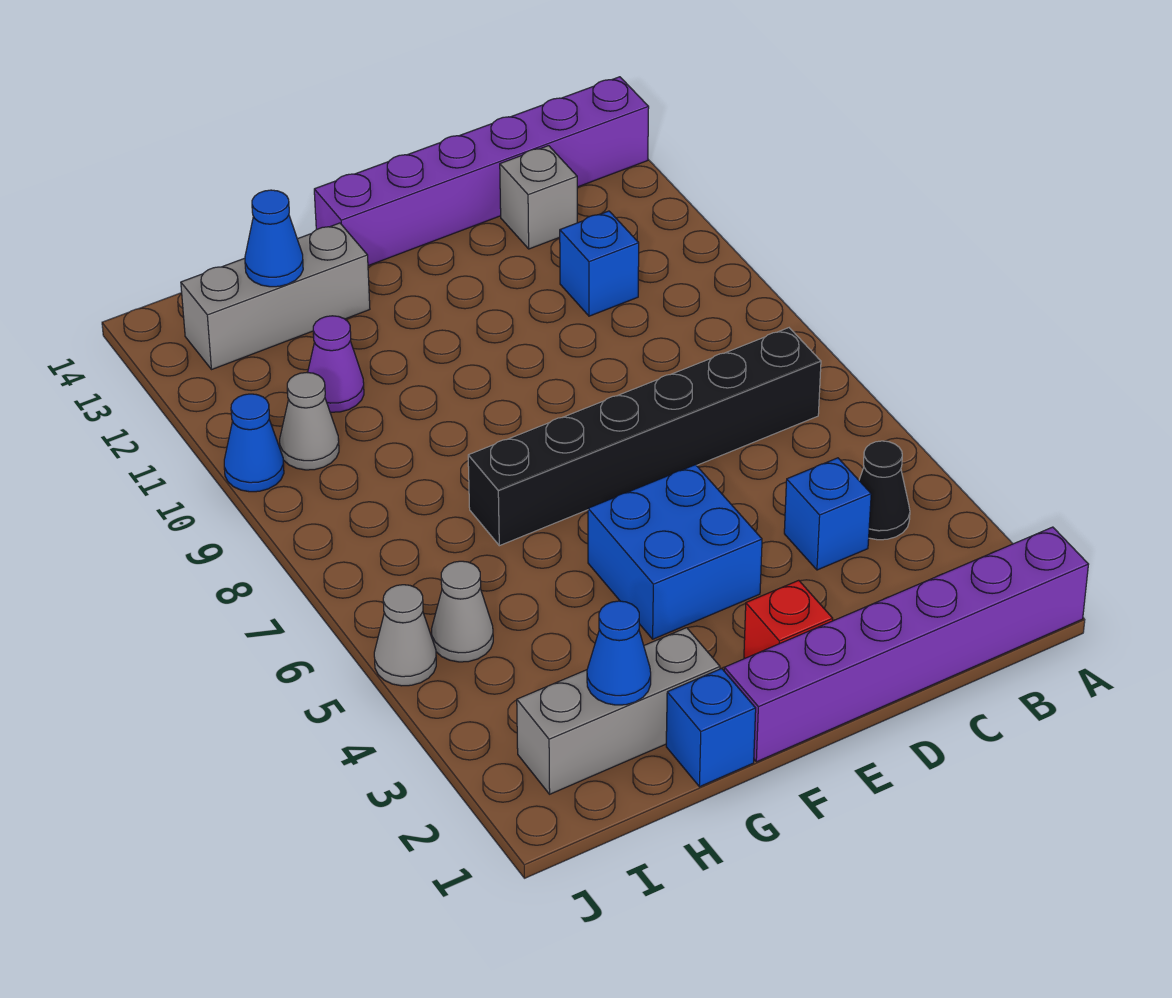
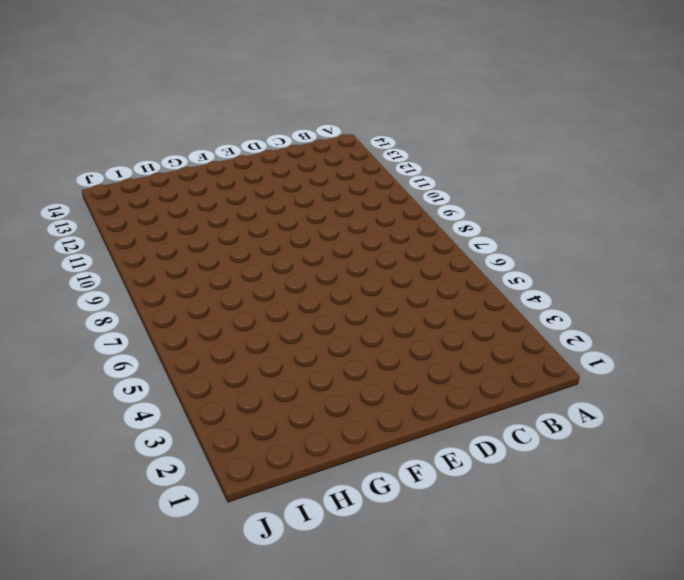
none -> purple brick A1:F1 level 1
none -> purple brick A14:F14 level 1
none -> black cone B4 level 1

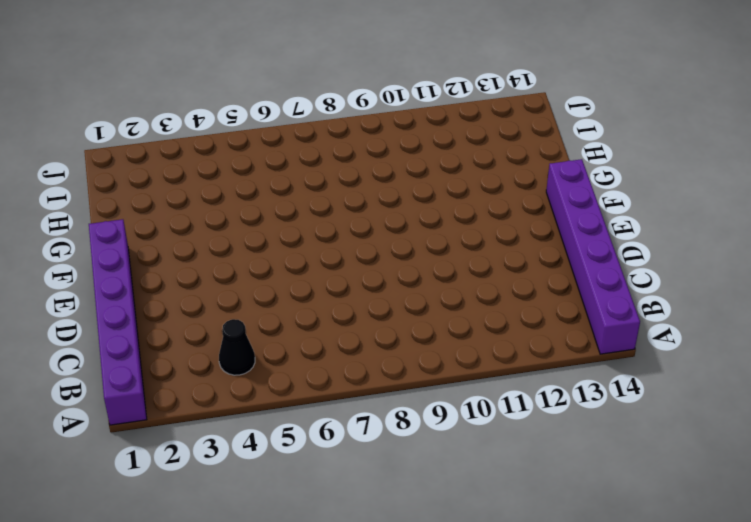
none -> black brick B7:G7 level 1
none -> blue brick C4 level 1
none -> blue brick C11 level 1

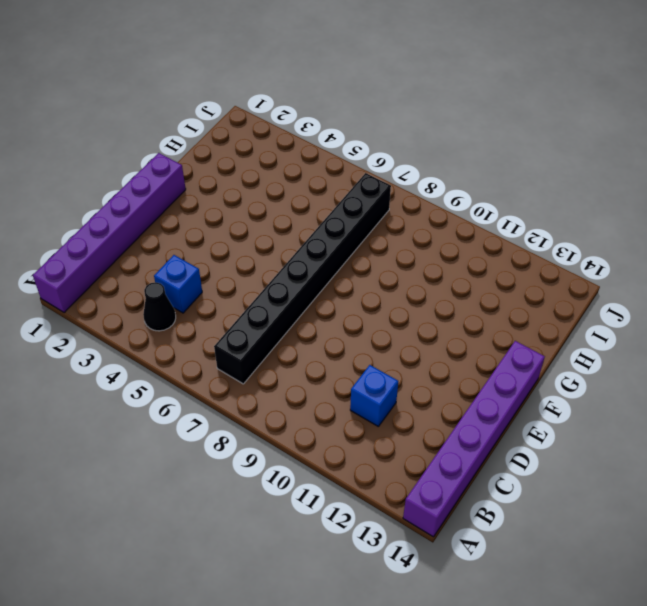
black brick B7:I7 level 1 -> black brick B7:G7 level 1
none -> grey brick C13 level 1
none -> red brick E2 level 1
none -> blue brick E4:F5 level 1

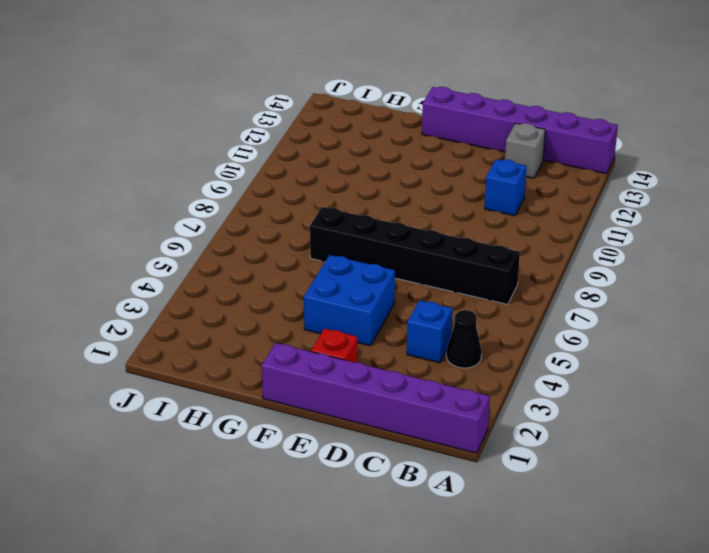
none -> blue brick G1 level 1
none -> grey brick G2:I2 level 1
none -> grey brick G13:I13 level 1

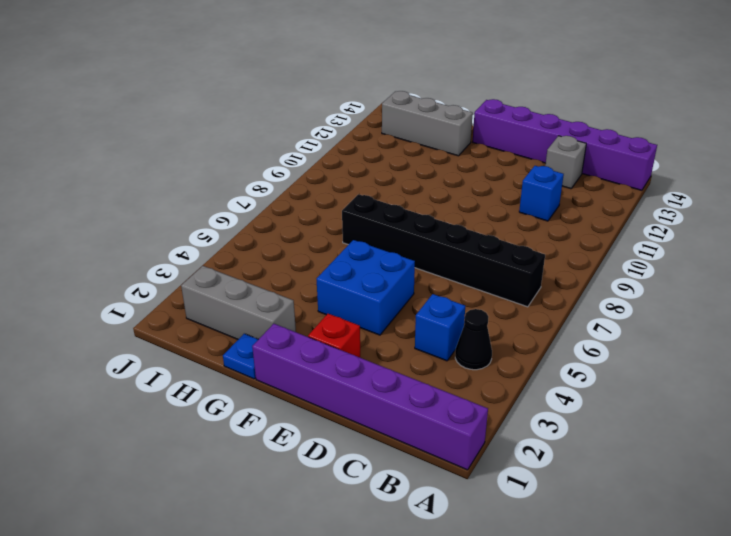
blue plate G1 level 1 -> blue brick G1 level 1
none -> purple cone H11 level 1
none -> grey cone I5 level 1
none -> grey cone I10 level 1

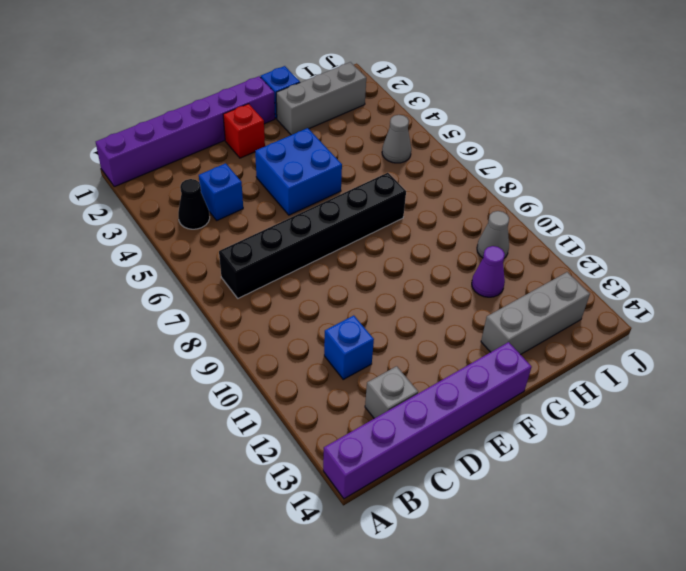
none -> grey cone J5 level 1
none -> blue cone J10 level 1
none -> blue cone H2 level 2

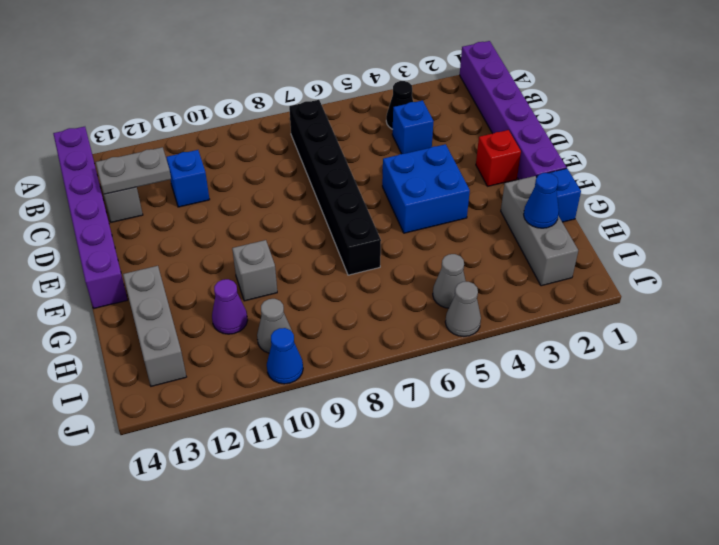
grey plate C12:C13 level 2 -> none
grey brick G10 level 1 -> none
none -> blue cone H13 level 2

